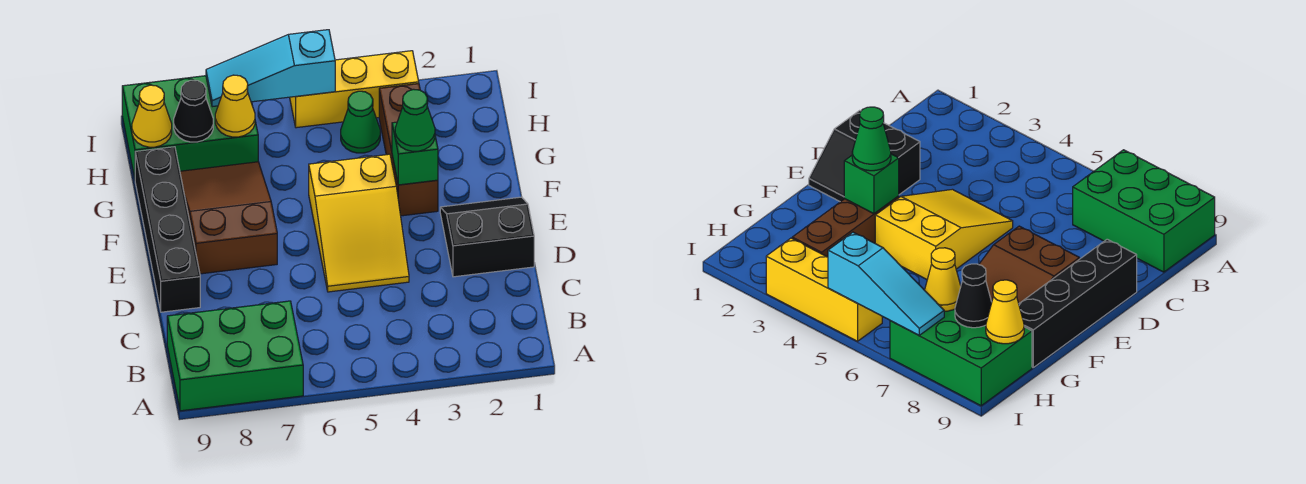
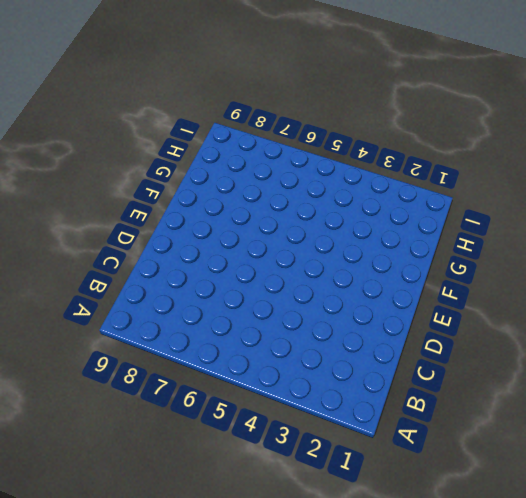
none -> green brick A7:B9 level 1
none -> black slope D1:E2 level 1 top D
none -> yellow slope D4:F5 level 1 top F

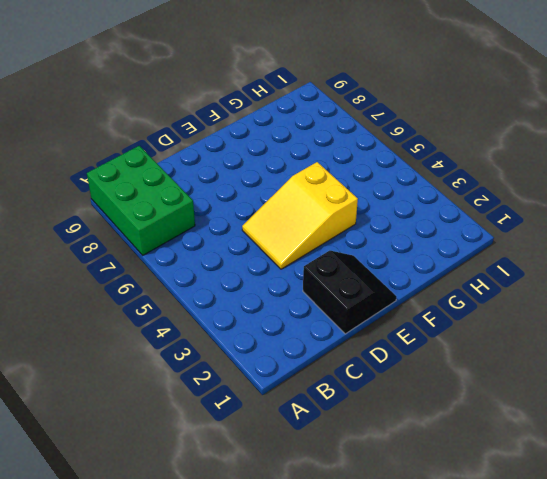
none -> black brick D9:G9 level 1
none -> brown slope E7:G8 level 1 top E
none -> brown brick F3:H3 level 1

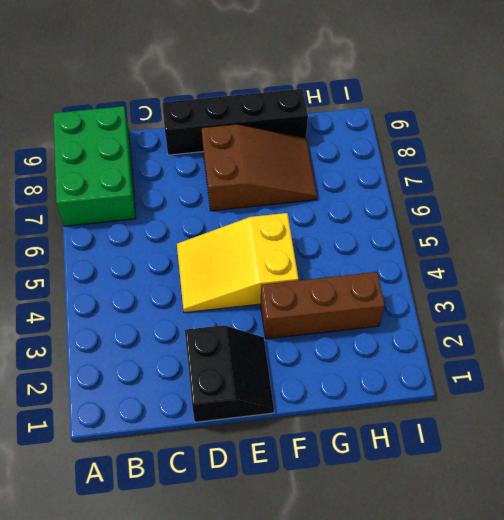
none -> green cone H4 level 1
none -> green brick H7:I9 level 1
none -> yellow brick I3:I5 level 1

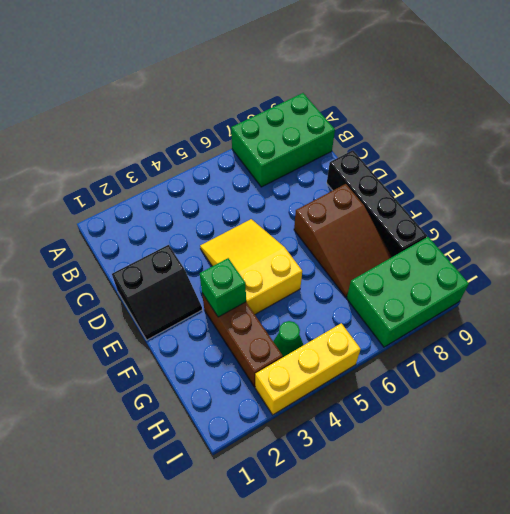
none -> yellow cone H7 level 2
none -> black cone H8 level 2
none -> yellow cone H9 level 2

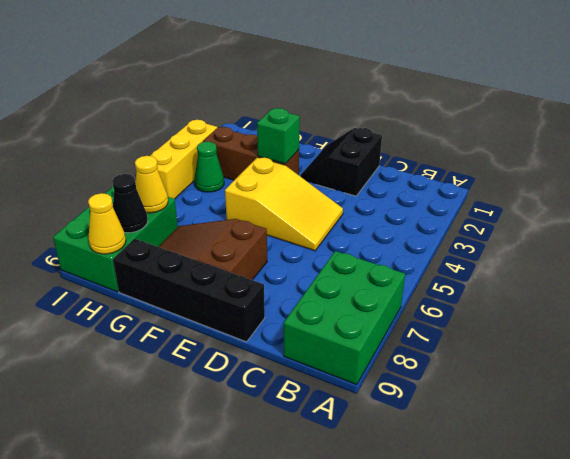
none -> cyan slope I5:I7 level 2 top 5
none -> green cone F3 level 3

